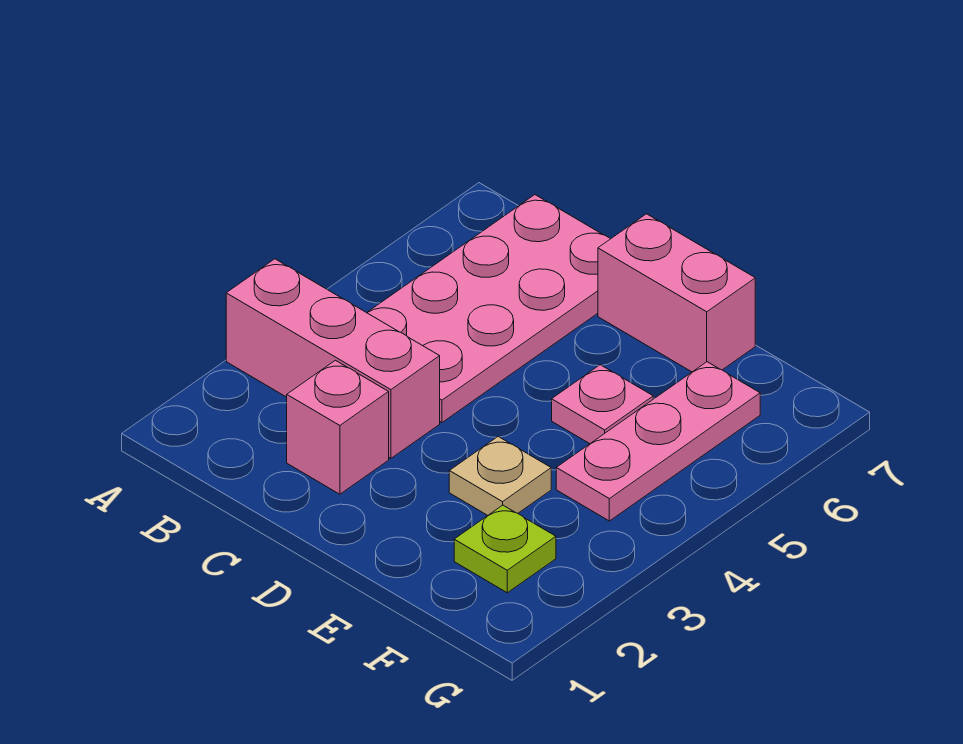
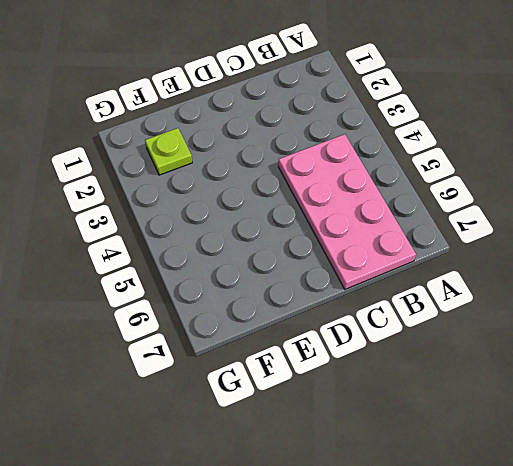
none -> pink brick A3:C3 level 1
none -> pink brick C2 level 1

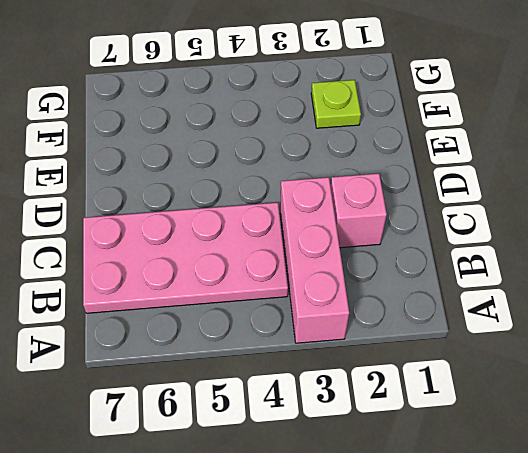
none -> pink brick D7:E7 level 1
none -> tan plate E3 level 1

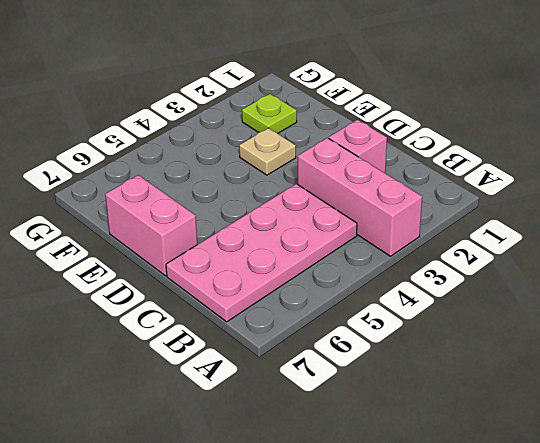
none -> pink plate E5 level 1
none -> pink plate F4:F6 level 1

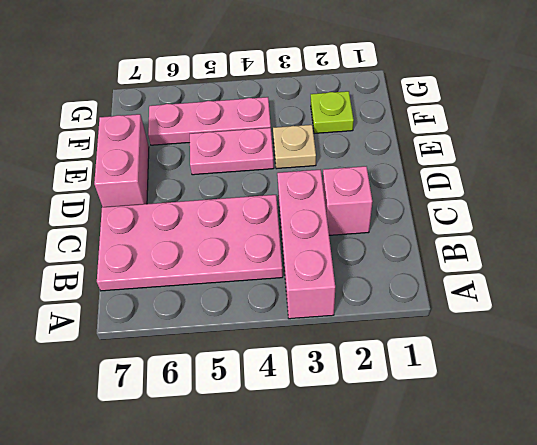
pink plate E4:E5 level 1 -> pink plate E5 level 1

